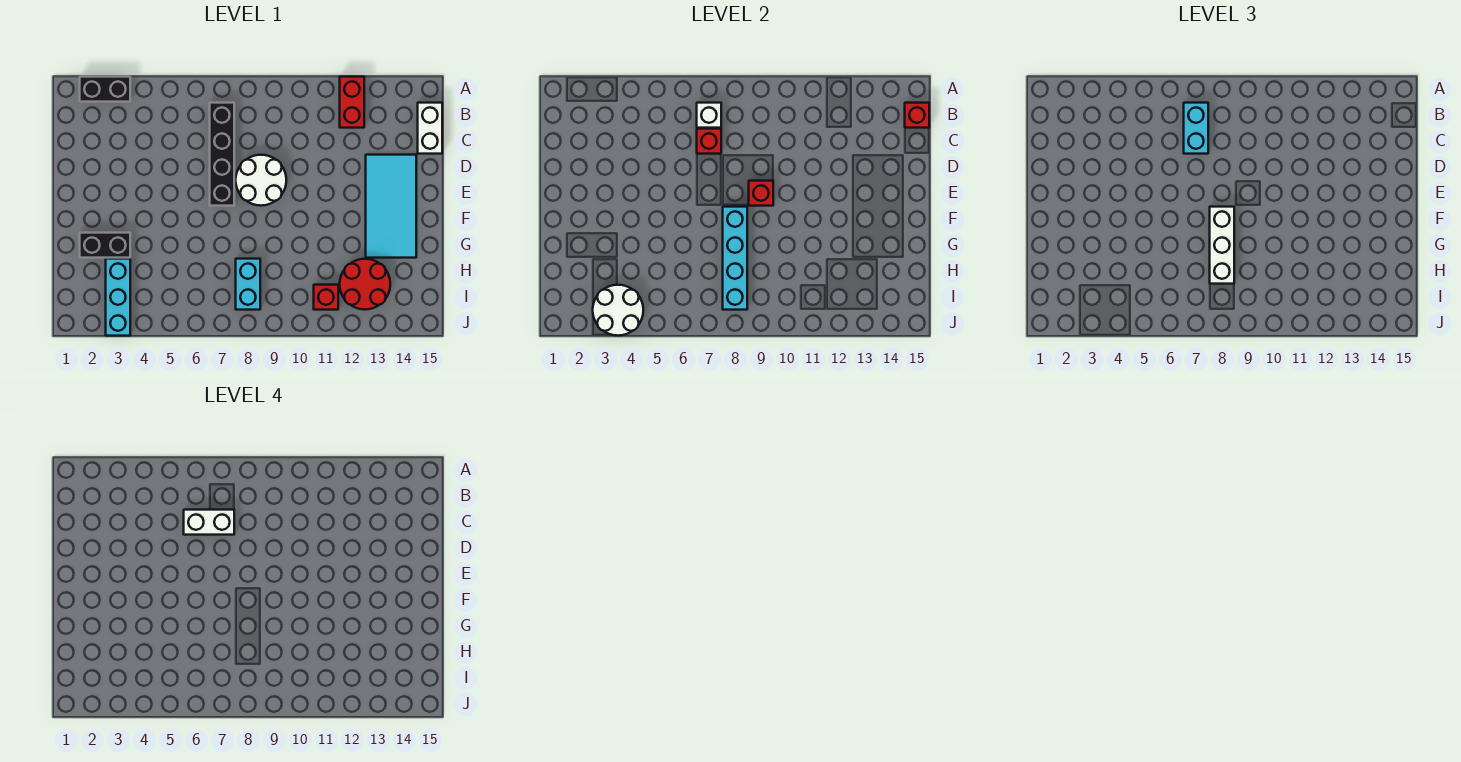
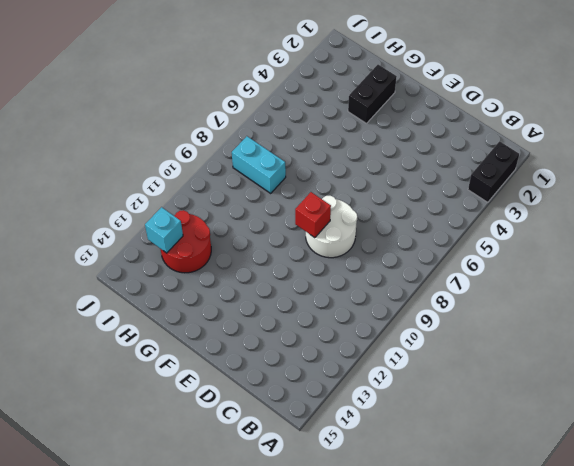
cyan brick I13 level 2 -> none
none -> red brick A12:B12 level 1
none -> black brick B7:E7 level 1
none -> white brick B15:C15 level 1

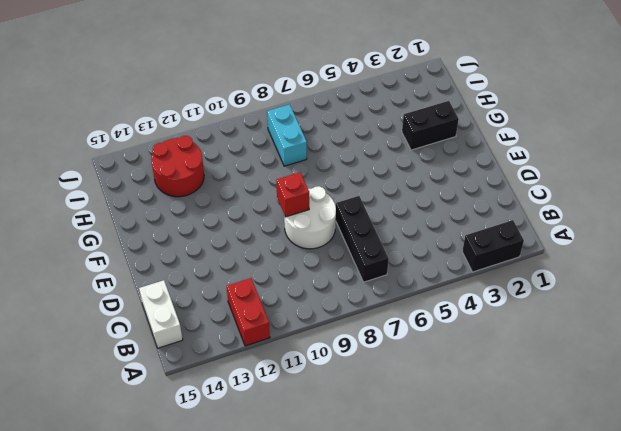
black brick B7:D7 level 1 -> black brick B7:E7 level 1
none -> cyan tile D13:G14 level 1
none -> cyan brick H3:J3 level 1
none -> red brick I11 level 1

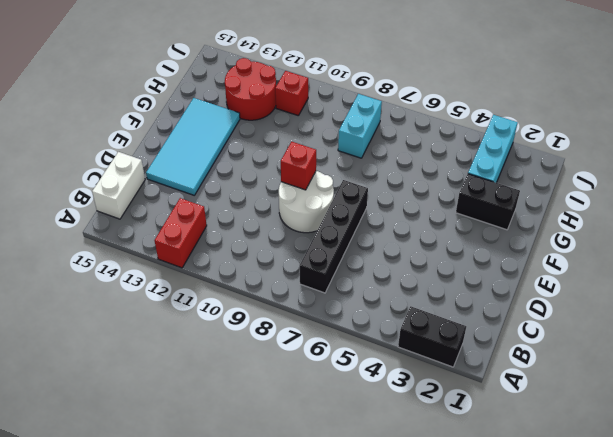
none -> white brick B7 level 2
none -> red brick B15 level 2
none -> red brick C7 level 2

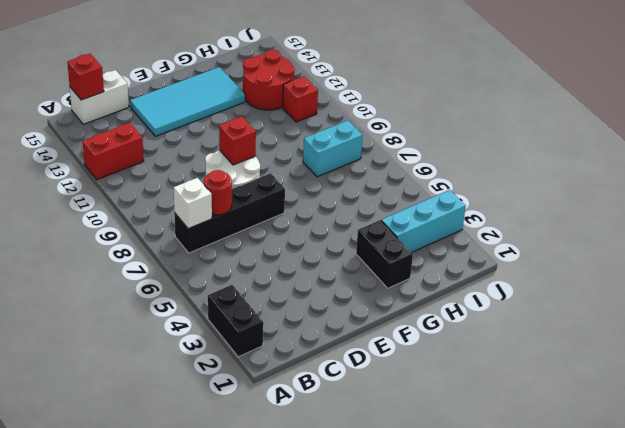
red round brick C7 level 2 -> red brick C7 level 2
none -> cyan brick F8:I8 level 2
none -> white round brick I3:J4 level 2
none -> cyan brick B7:C7 level 3

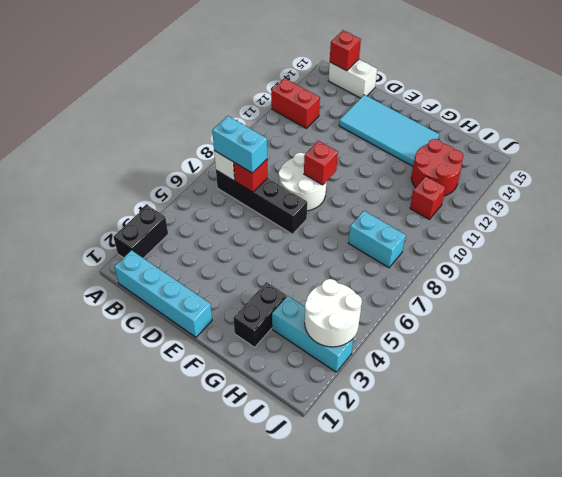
cyan brick B1:E1 level 1 -> cyan brick F8:I8 level 2
none -> white brick F8:H8 level 3
none -> white brick C6:C7 level 4

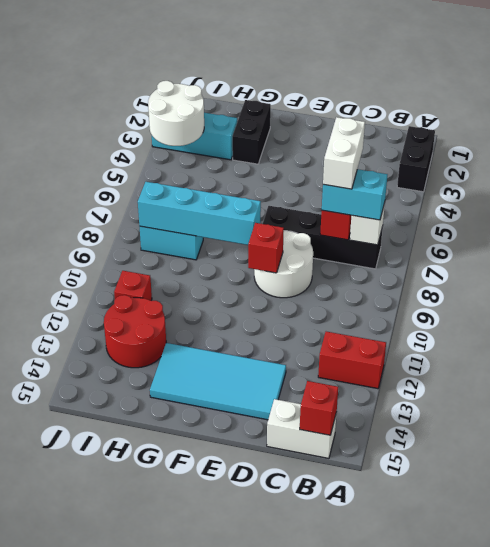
none -> white brick F8:H8 level 3

